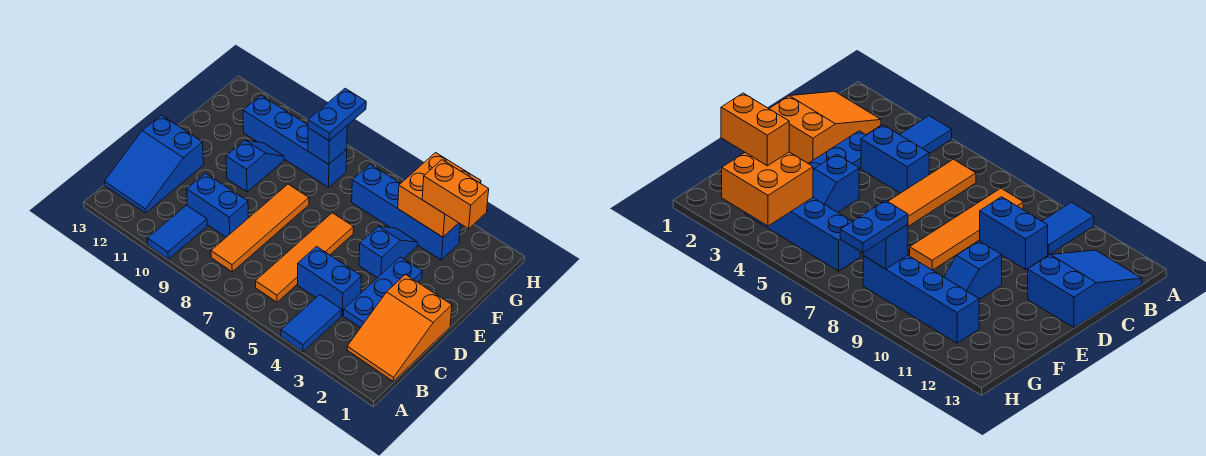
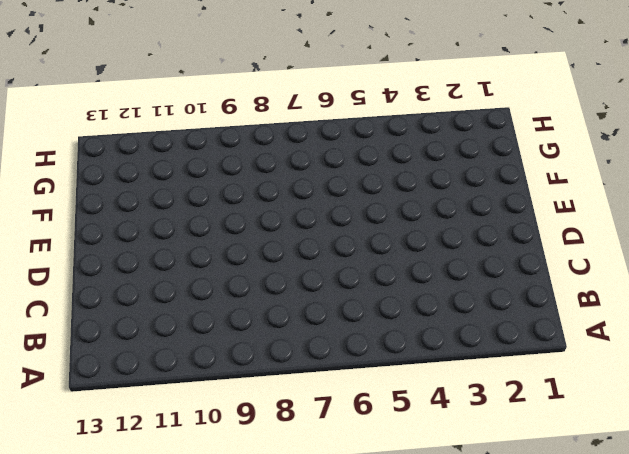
none -> blue tile A4:B4 level 1
none -> blue tile A10:B10 level 1
none -> orange slope B1:D2 level 1 top D

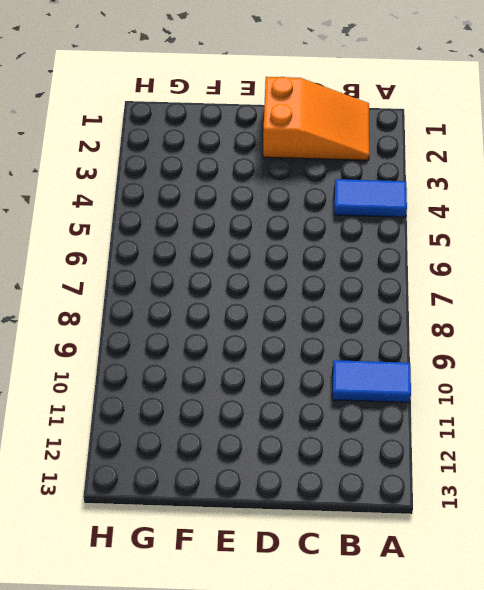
none -> orange tile B6:E6 level 1
none -> orange tile B8:E8 level 1
none -> blue slope B12:D13 level 1 top D

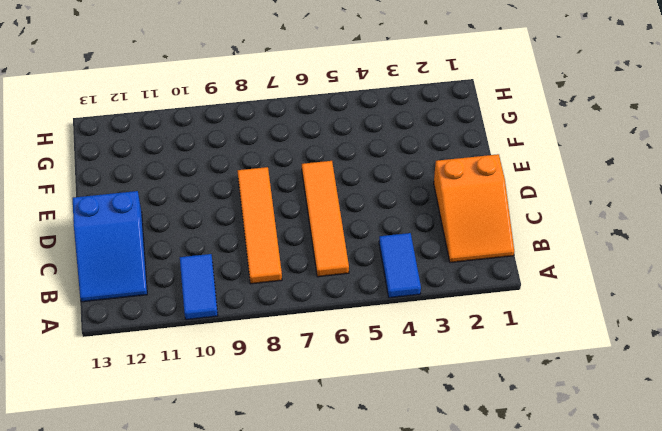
none -> blue plate C3:E3 level 1
none -> blue brick C4:C5 level 1
none -> blue brick C9:C10 level 1

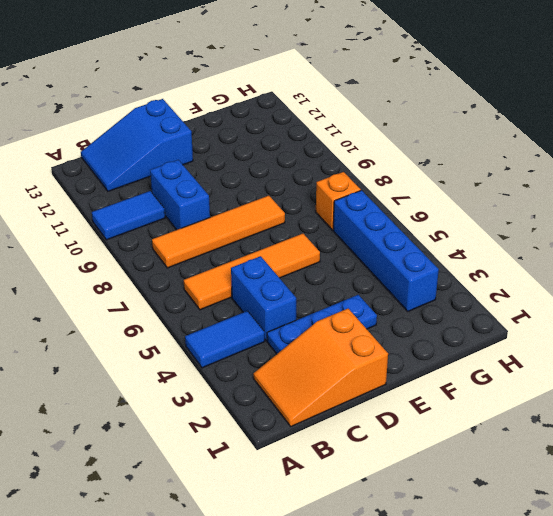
orange brick G7 level 1 -> none
none -> blue slope E4:F4 level 1 top E
none -> blue slope E10:F10 level 1 top E
none -> blue brick G8:G11 level 1

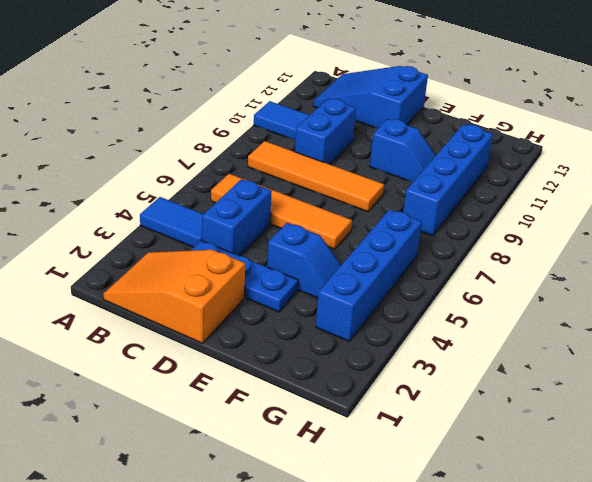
none -> orange brick G3:H4 level 2
none -> blue brick G8 level 2
none -> orange brick G2:G3 level 3

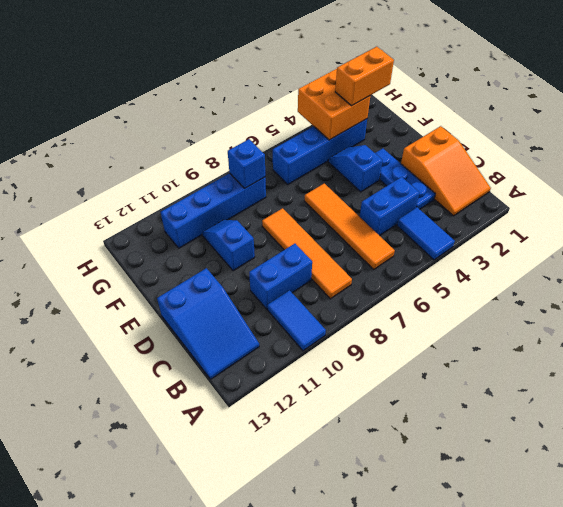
none -> blue plate G8:H8 level 3

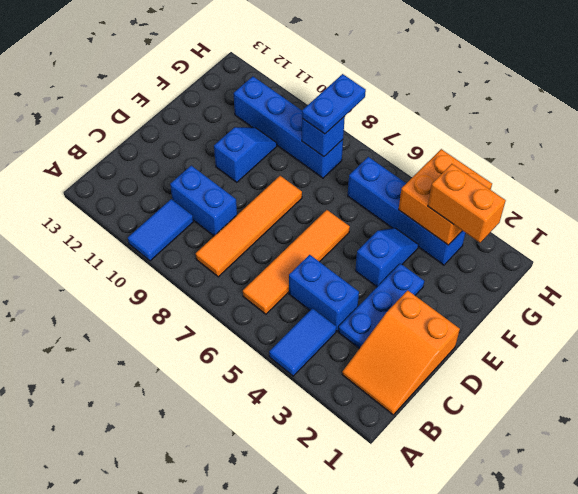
none -> blue slope B12:D13 level 1 top D

